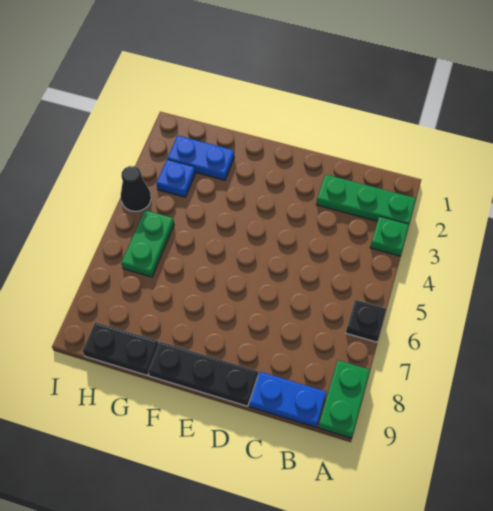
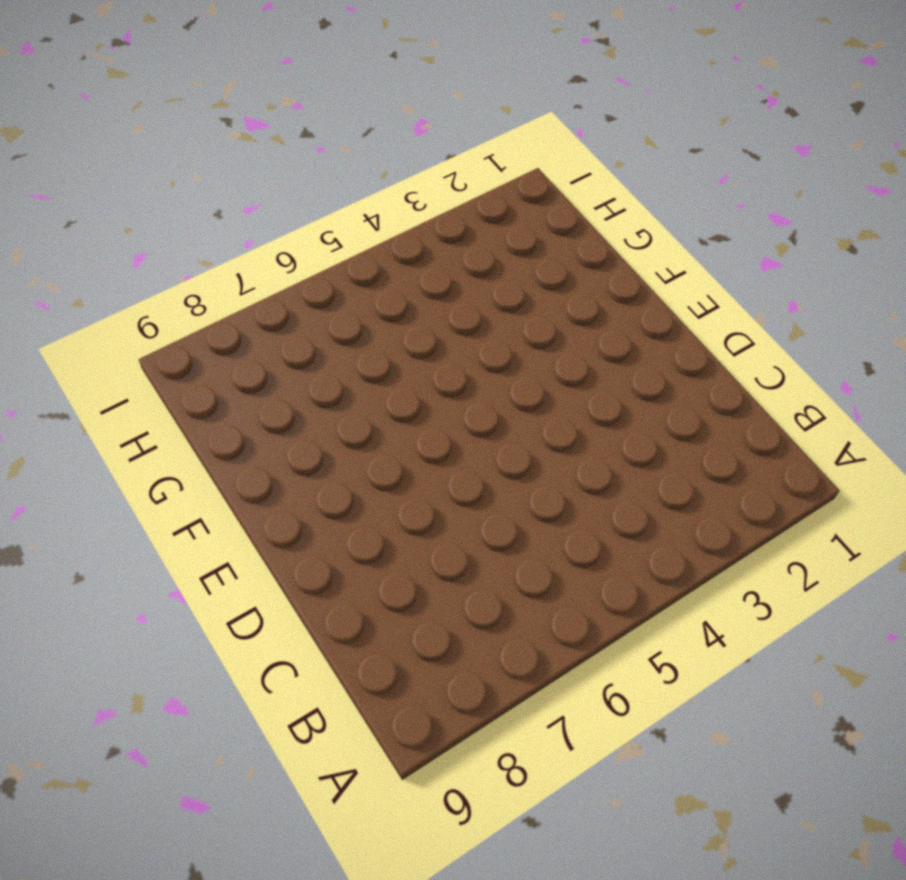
none -> green plate A2:C2 level 1
none -> green plate A3 level 1

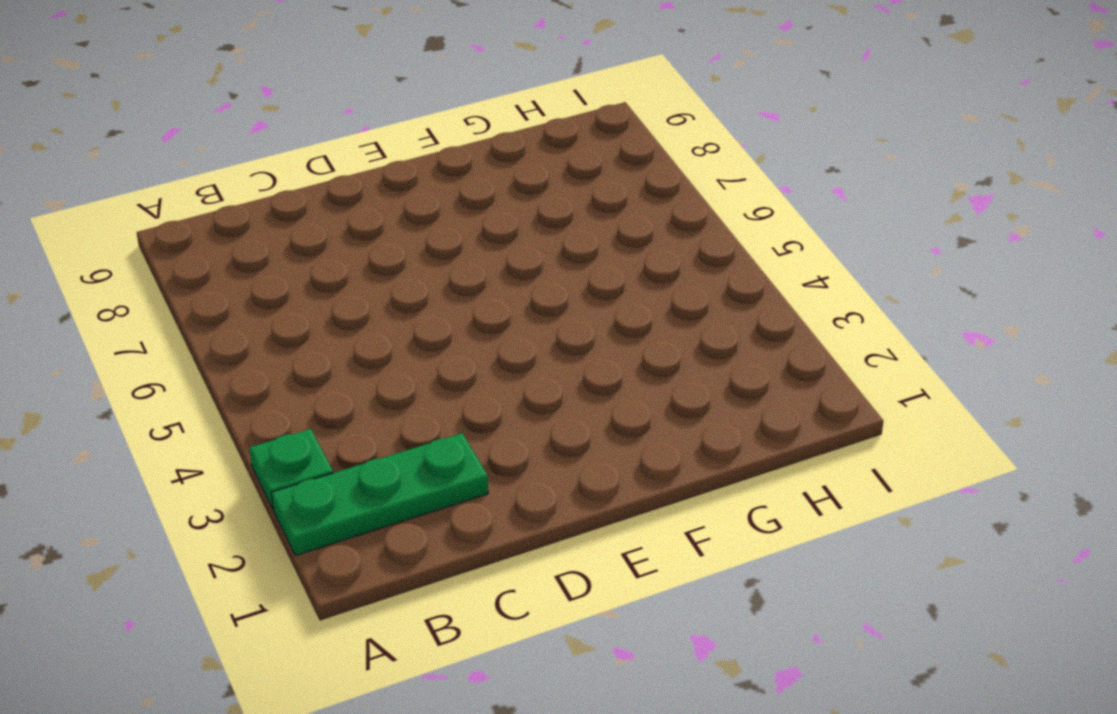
none -> black plate A6 level 1
none -> green plate A8:A9 level 1

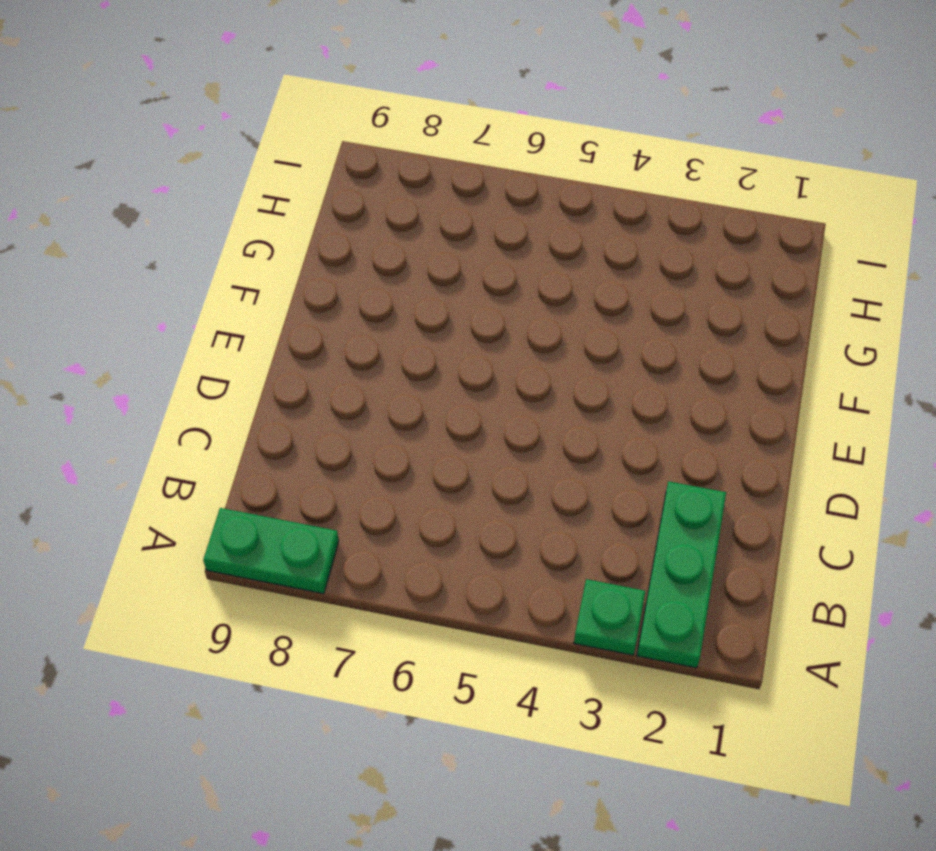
none -> black plate A6 level 1
none -> blue plate B9:C9 level 1

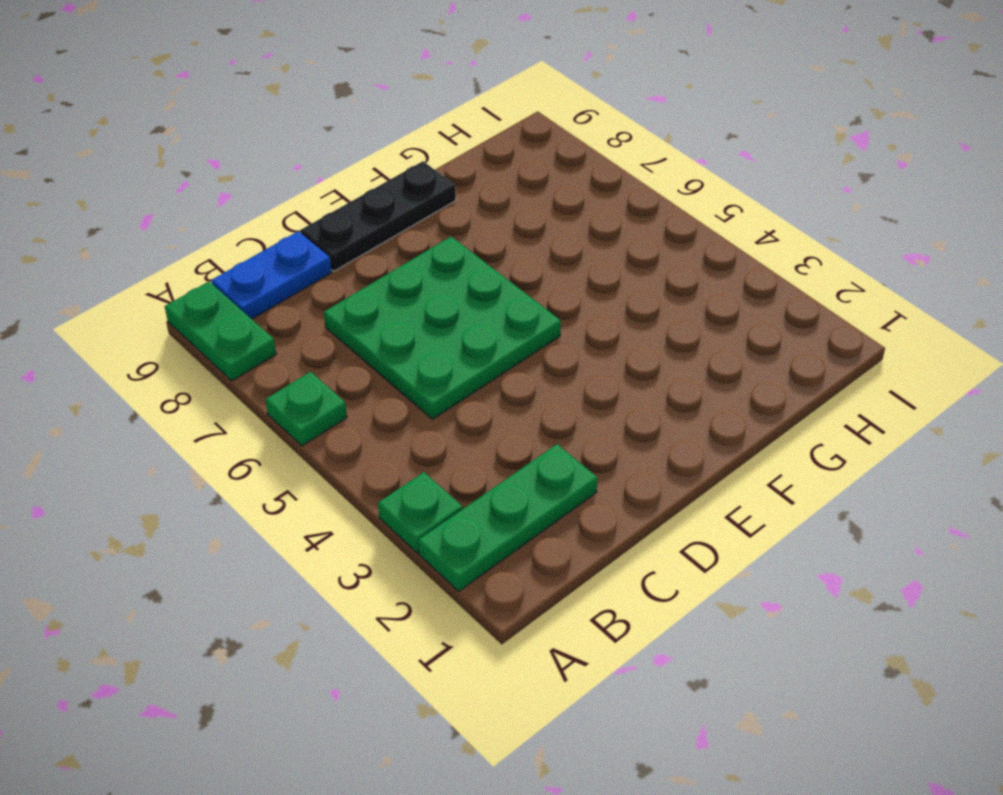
green plate A6 level 1 -> black plate A6 level 1
green plate C5:E7 level 1 -> none
none -> blue plate G2:H2 level 1
none -> black plate G9:H9 level 1

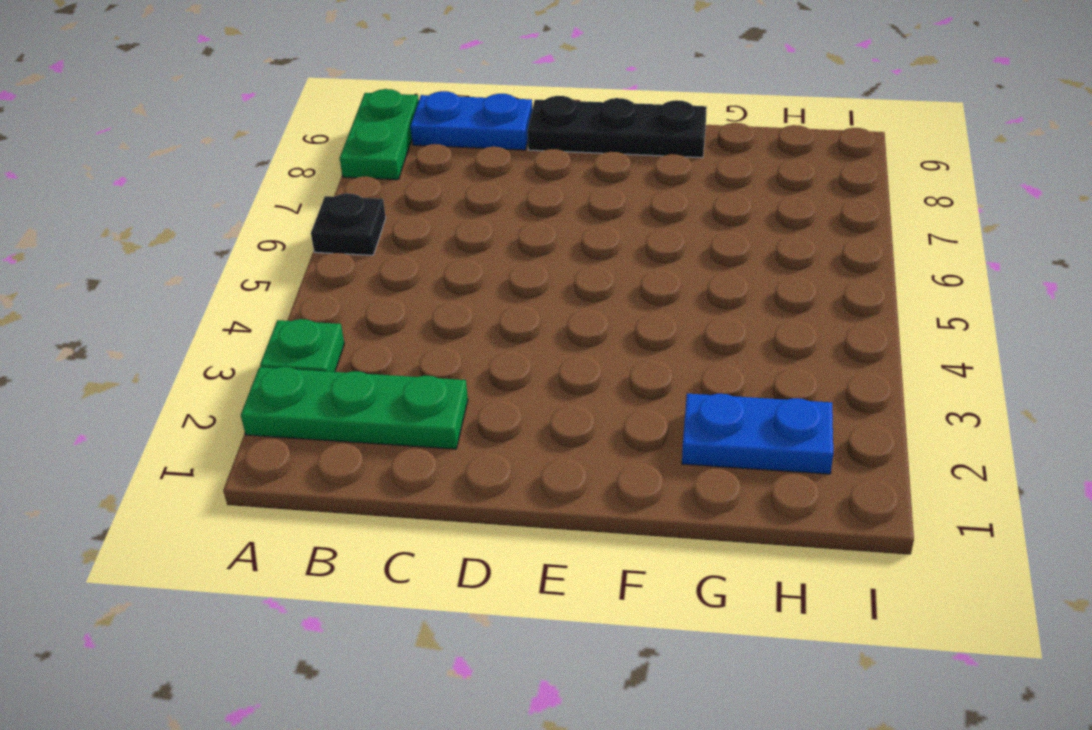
none -> black plate G9:H9 level 1
none -> blue plate H3 level 1

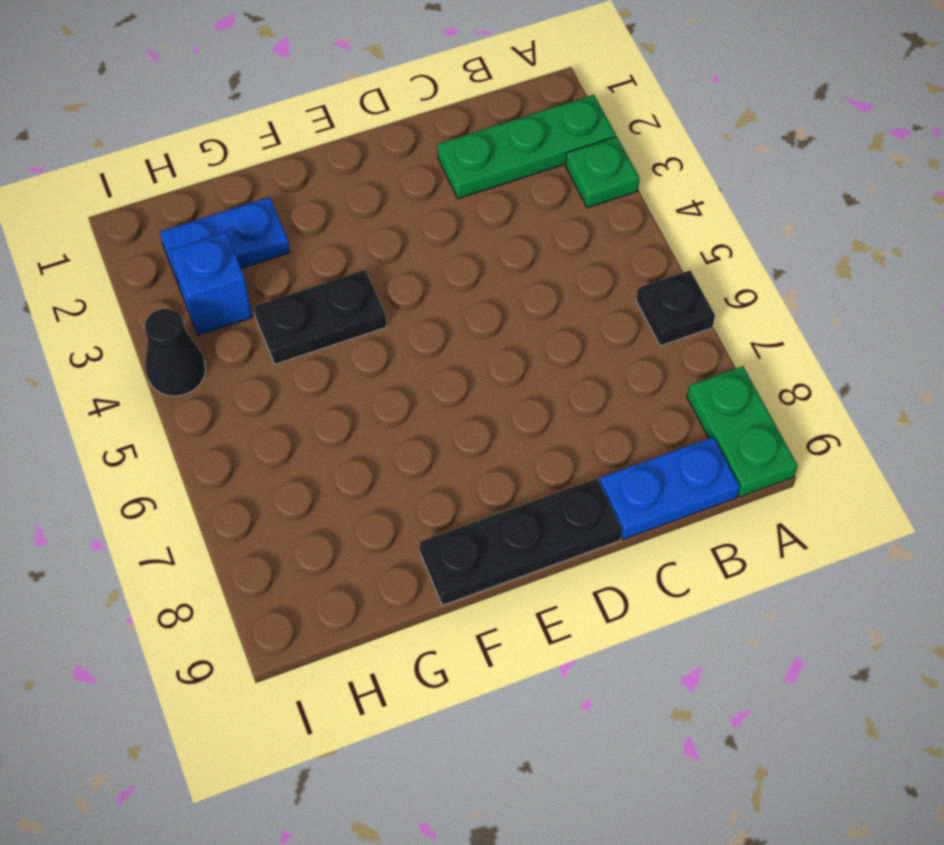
black plate F4:G4 level 1 -> black plate G9:H9 level 1
blue brick H3 level 1 -> blue plate H3 level 1
none -> green plate H5:H6 level 1

